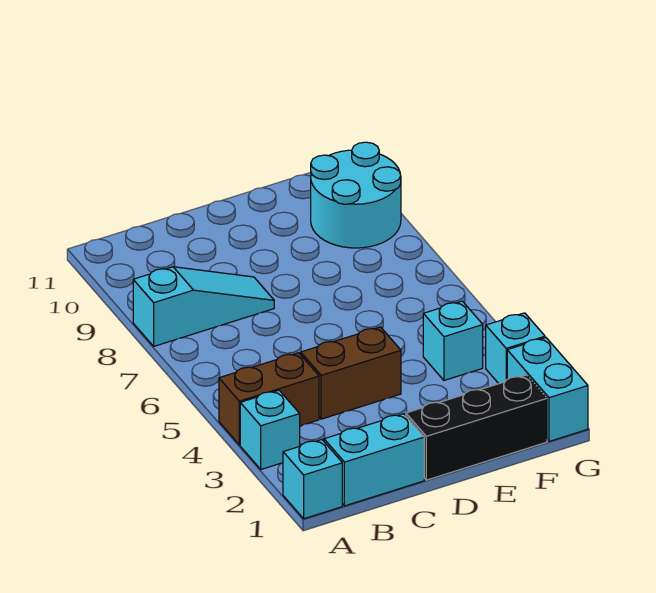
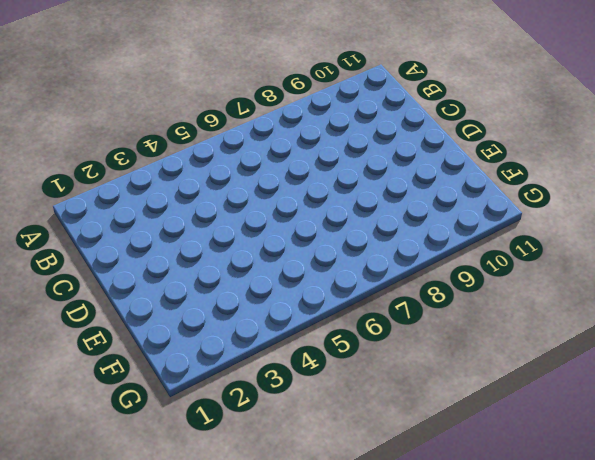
none -> cyan brick A1 level 1
none -> cyan brick A3 level 1

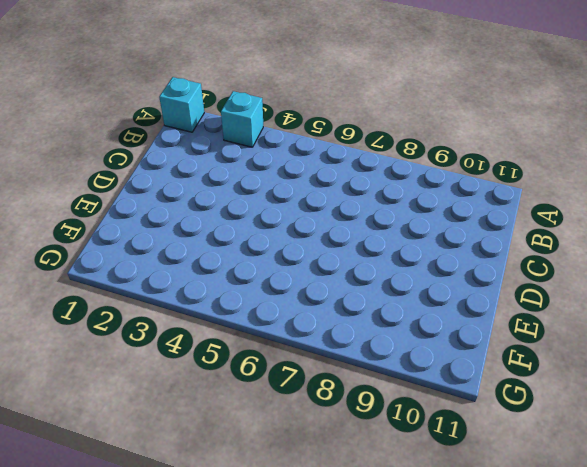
none -> brown brick A4:B4 level 1
none -> cyan slope A8:C8 level 1 top A

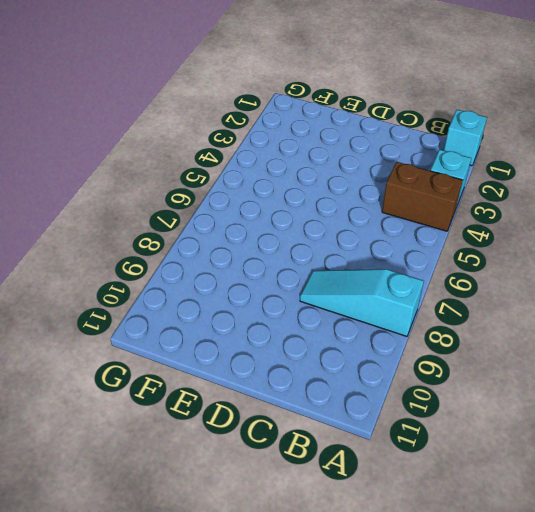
none -> cyan brick B1:C1 level 1
none -> brown brick C4:D4 level 1

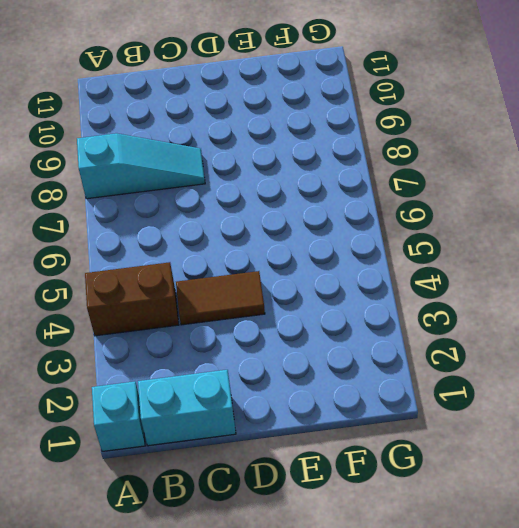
brown tile C4:D4 level 1 -> brown brick C4:D4 level 1
none -> cyan brick A3 level 1
none -> black brick D1:F1 level 1

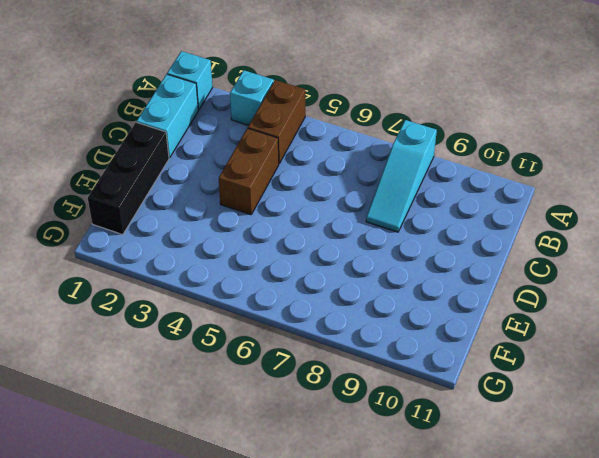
none -> cyan brick F4 level 1
none -> cyan round brick F9:G10 level 1

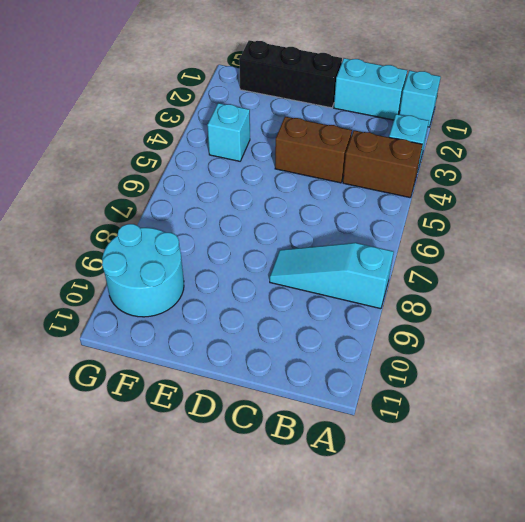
none -> cyan brick G1:G2 level 1
none -> cyan brick G3 level 1

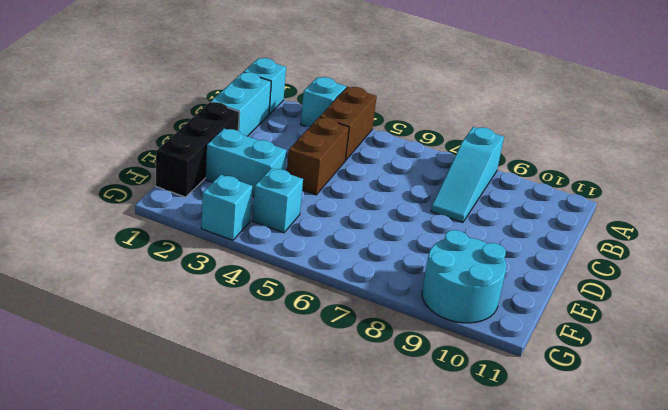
cyan brick E2:E3 level 1 -> cyan brick G1:G2 level 1

